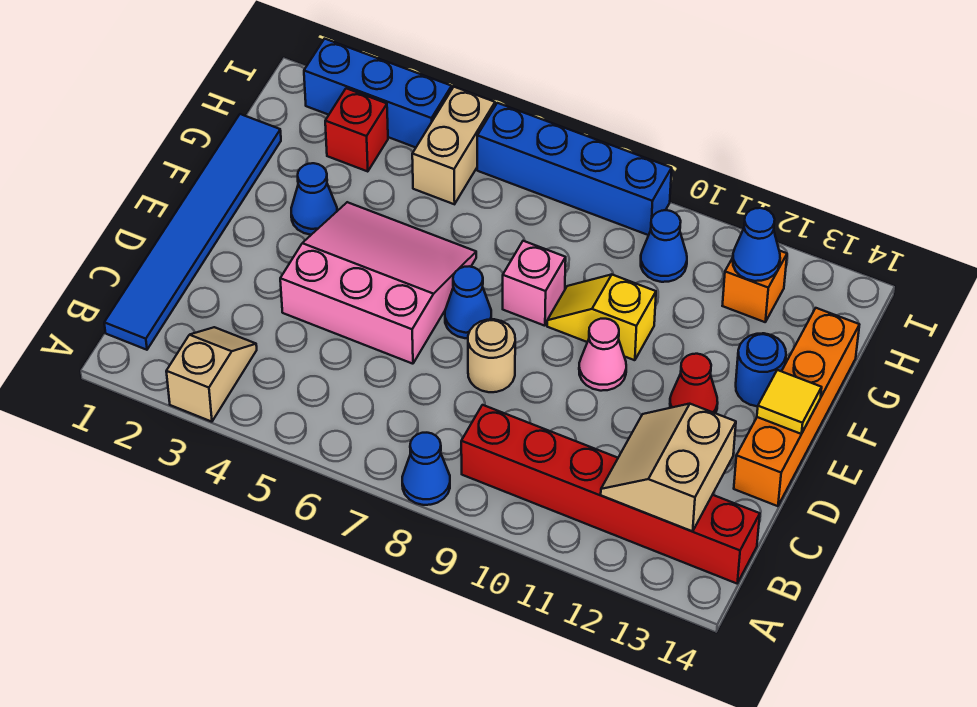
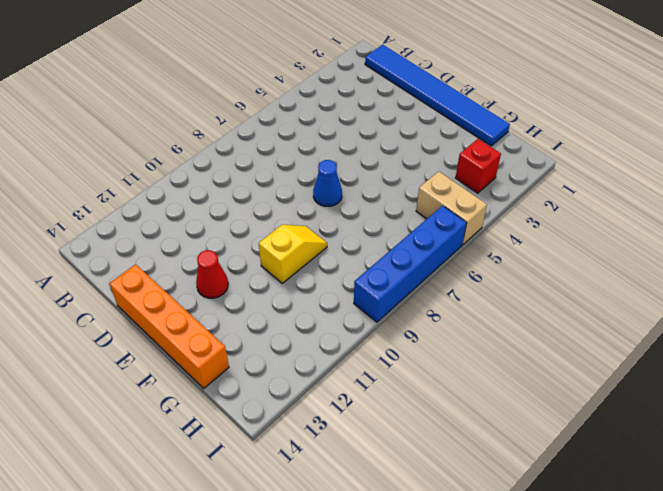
none -> tan slope A3:B3 level 1 top A
none -> blue cone A8 level 1
none -> red brick B9:B14 level 1

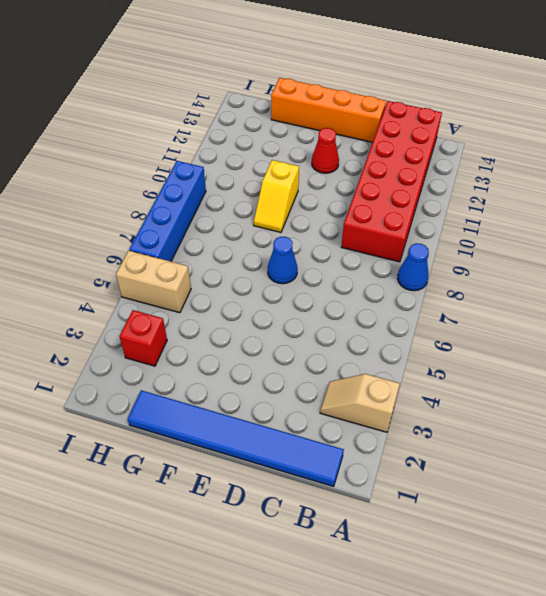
red brick B9:C14 level 1 -> red brick B9:B14 level 1
none -> pink slope D4:F6 level 1 top D
none -> tan round brick D8 level 1
none -> pink cone E10 level 1

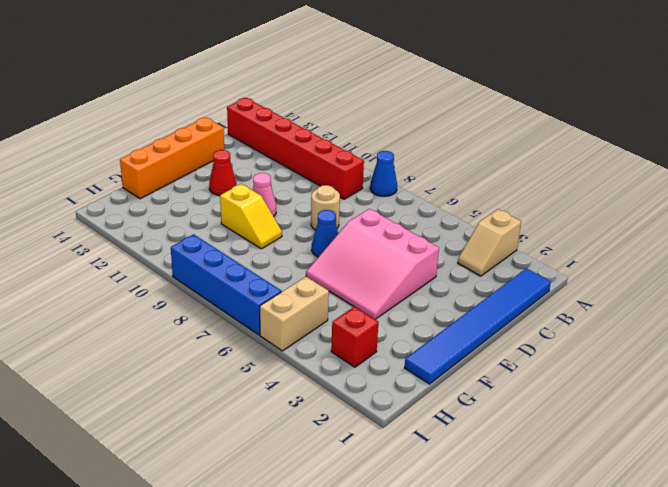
none -> blue cone F3 level 1
none -> pink brick F8 level 1
none -> blue round brick F13 level 1

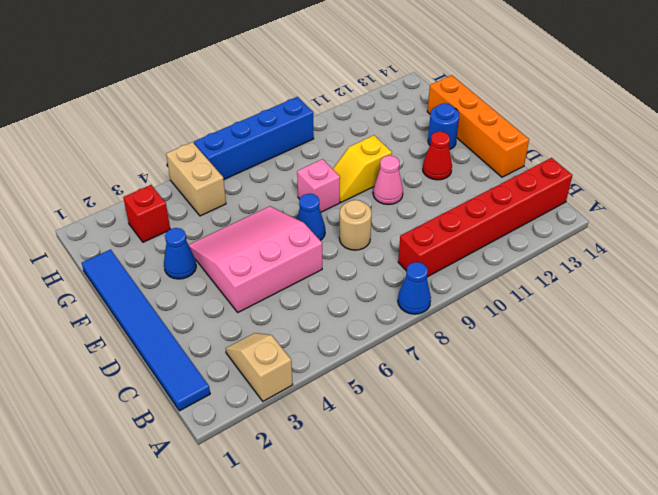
none -> blue cone H10 level 1
none -> orange brick H12 level 1
none -> blue brick I2:I4 level 1

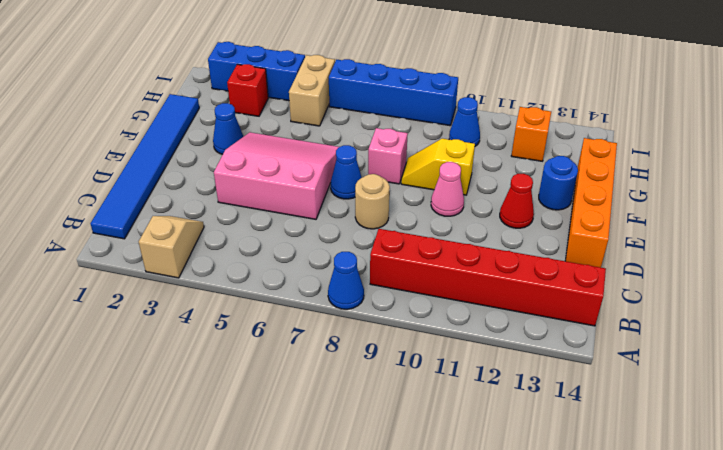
none -> tan slope B12:C13 level 2 top 13
none -> yellow tile E14 level 2
none -> blue cone H12 level 2

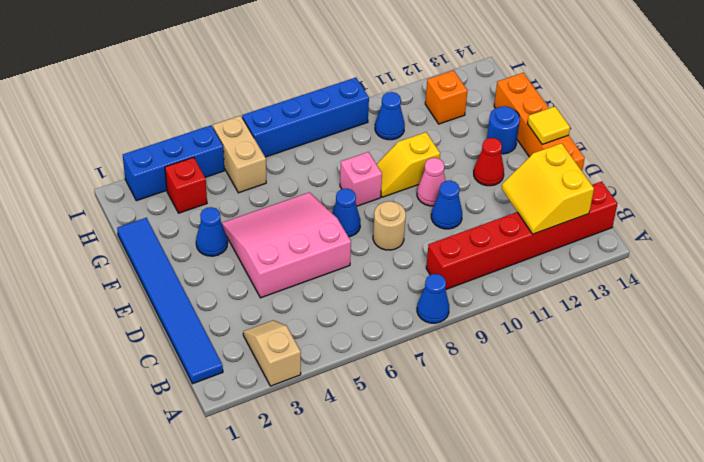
yellow slope B12:C13 level 2 top 13 -> tan slope B12:C13 level 2 top 13
blue cone D10 level 1 -> blue cone H12 level 2

